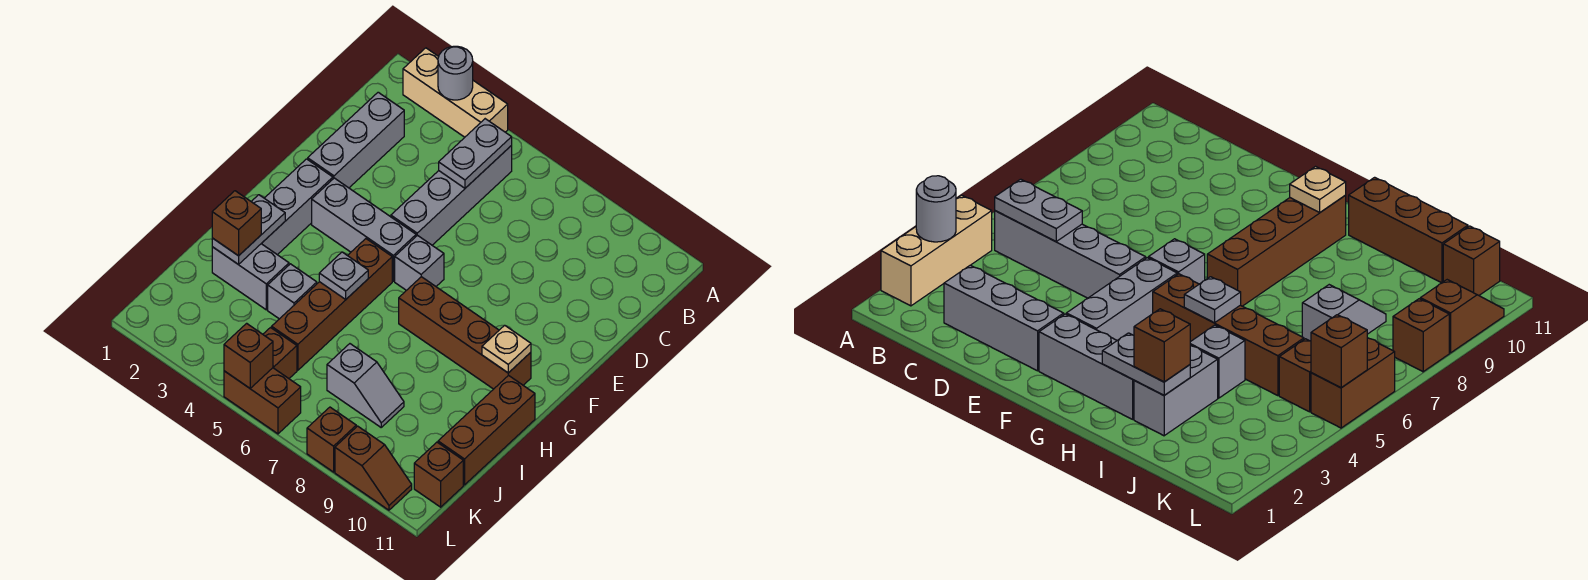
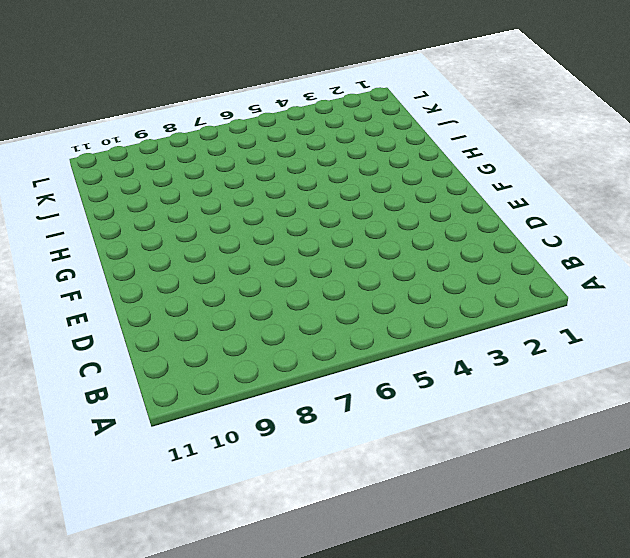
none -> tan brick A2:A4 level 1
none -> grey brick B5:E5 level 1
none -> grey brick C2:E2 level 1

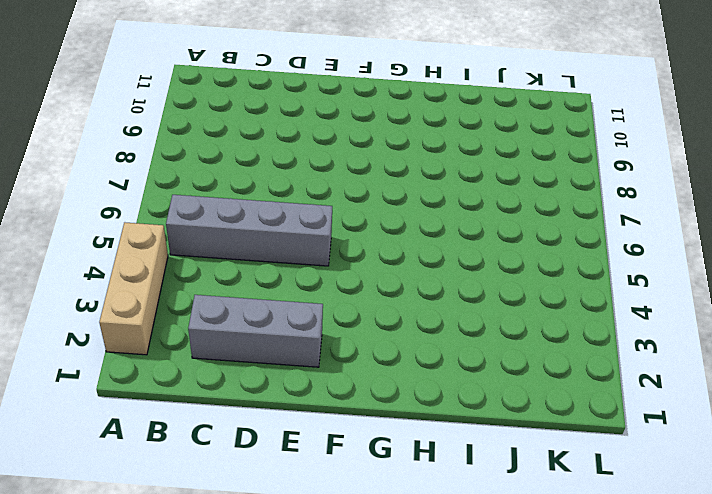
none -> grey brick F2:H2 level 1
none -> grey brick F3:F5 level 1
none -> grey brick F6 level 1

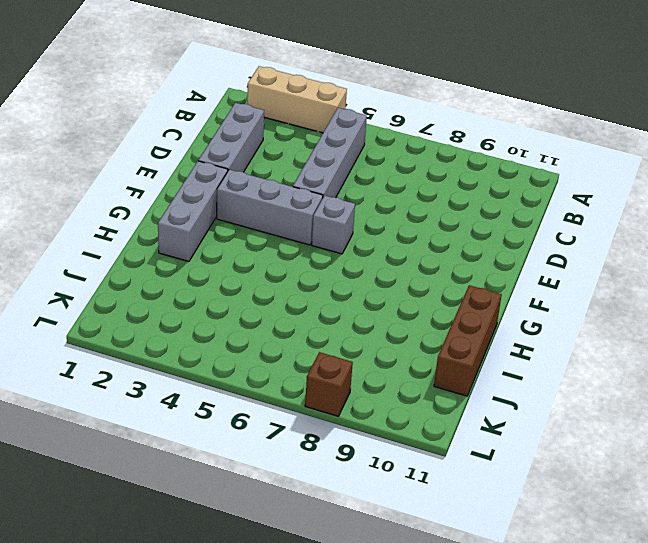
none -> brown brick G5:J5 level 1
none -> brown brick G7:G10 level 1
none -> grey brick I2:I3 level 1

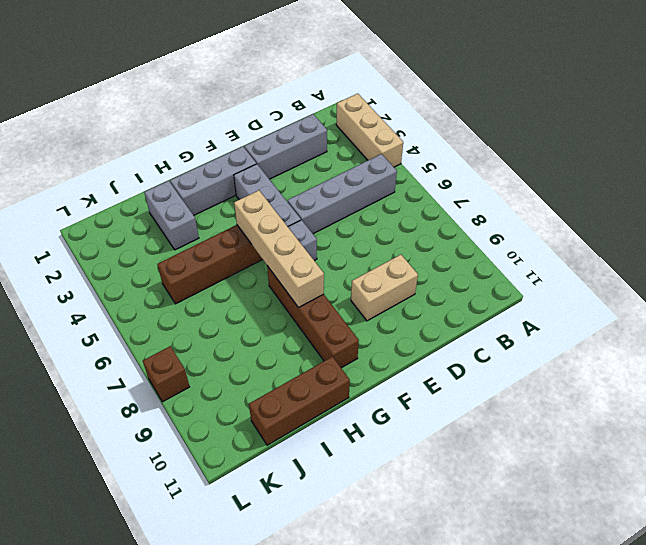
tan brick D9:E9 level 1 -> none
tan brick G5:G8 level 2 -> none
none -> grey brick I4 level 1
none -> grey slope J7:J8 level 1 top 7
none -> brown brick K5 level 1

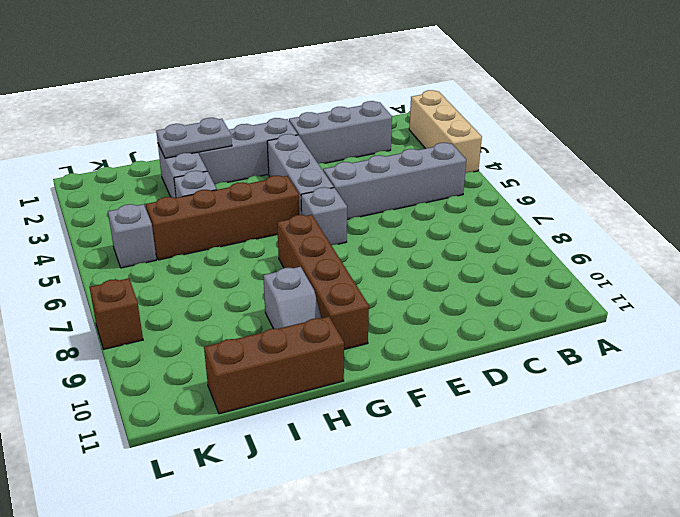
grey slope H9:H10 level 1 top 9 -> grey slope J7:J8 level 1 top 7
grey brick K5 level 1 -> brown brick K5 level 1
none -> brown brick K11 level 1
none -> brown brick L5:L6 level 1
none -> brown slope L9:L10 level 1 top 9

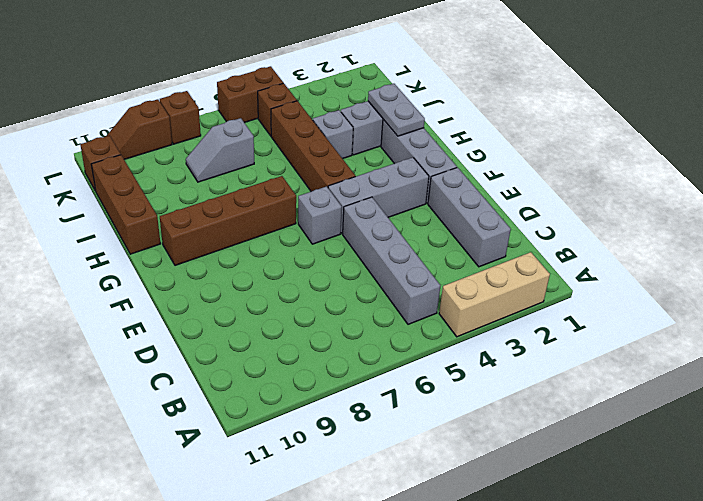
none -> grey round brick A3 level 2
none -> grey plate B5:C5 level 2
none -> tan plate G10 level 2

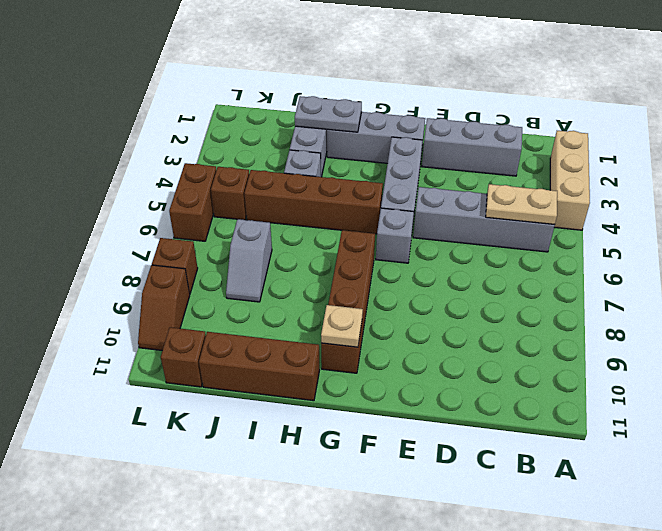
tan plate B5:C5 level 2 -> grey plate B5:C5 level 2
none -> grey round brick A3 level 2
none -> grey plate H5 level 2
none -> brown brick L5 level 2

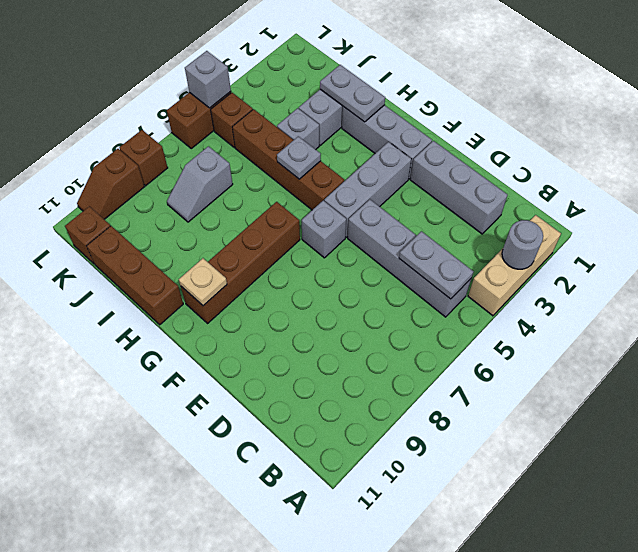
grey brick L5 level 2 -> brown brick L5 level 2
none -> brown brick I2 level 3

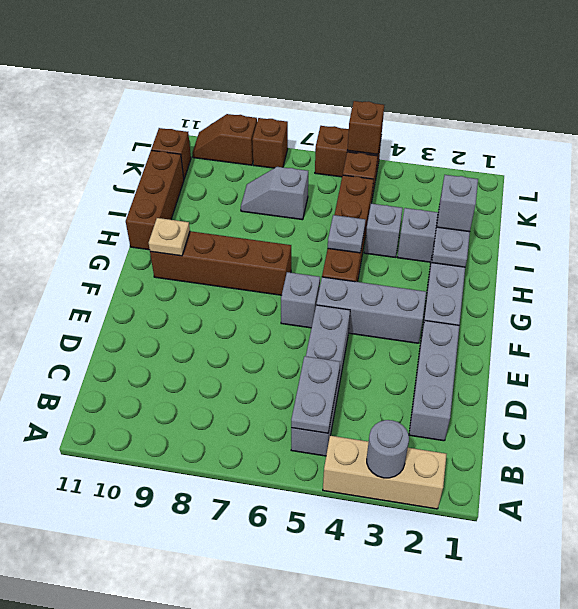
grey brick I2 level 3 -> brown brick I2 level 3

